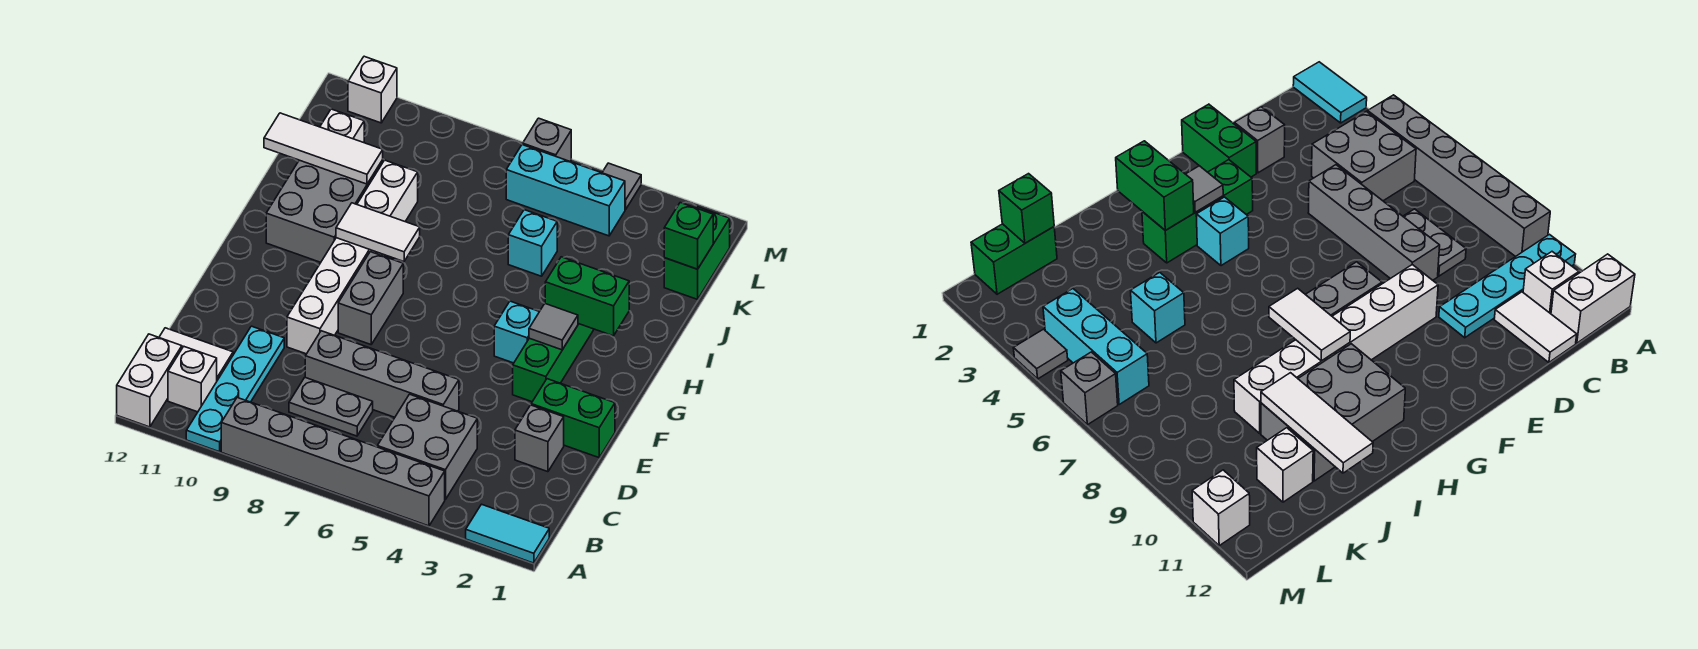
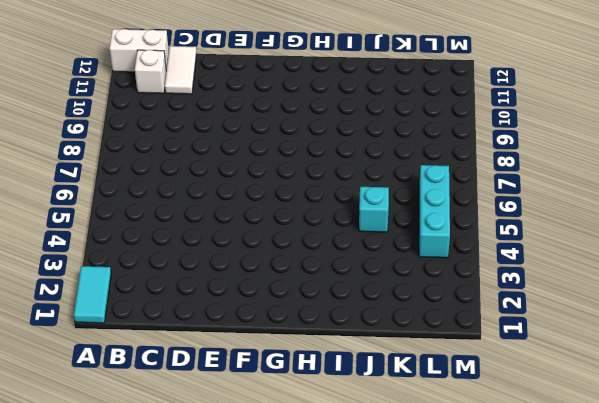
none -> grey brick A4:A9 level 1
none -> cyan plate A10:D10 level 1
none -> grey brick B4:C5 level 1

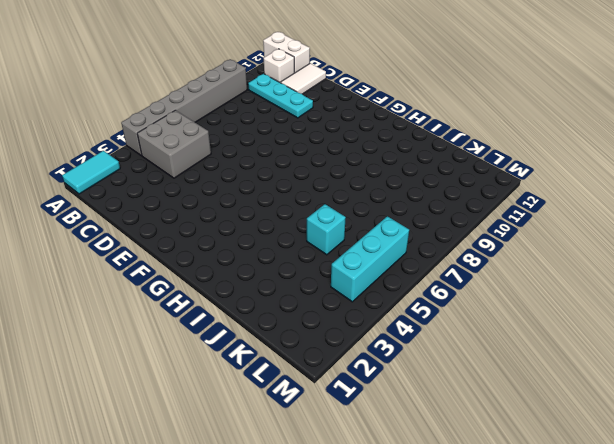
cyan plate B10:D10 level 1 -> cyan plate A10:D10 level 1
none -> grey plate C7:C8 level 1
none -> grey brick D2 level 1
none -> grey brick D5:D8 level 1

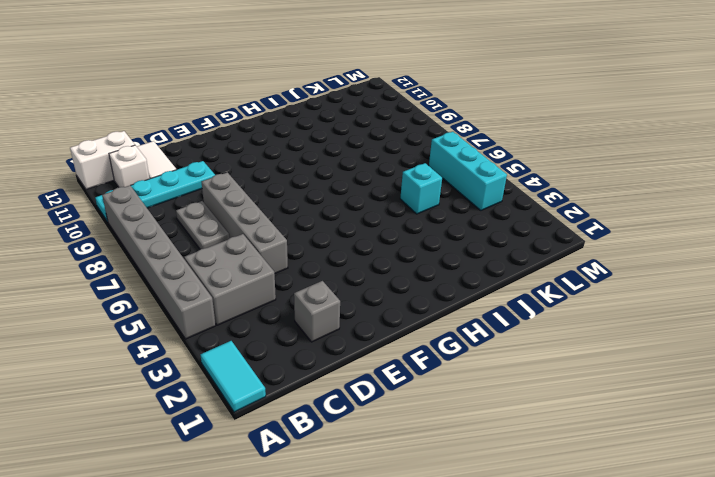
none -> green brick E1:E2 level 1
none -> white brick E9:J9 level 1
none -> green brick F3:H3 level 1

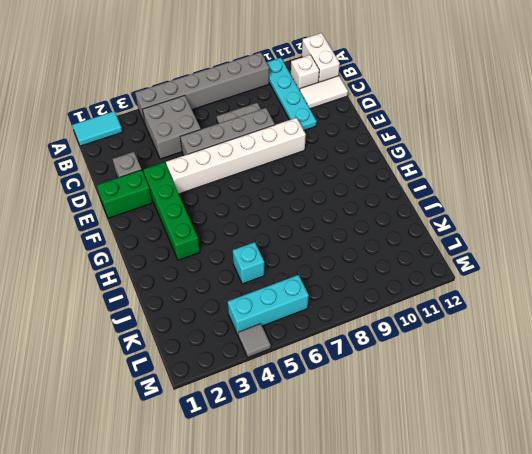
green brick E3:H3 level 1 -> green brick F3:H3 level 1
white brick E4:E9 level 1 -> white brick E9:J9 level 1
none -> grey brick F8:G8 level 1
none -> cyan brick G4 level 1
none -> grey brick H10:J11 level 1

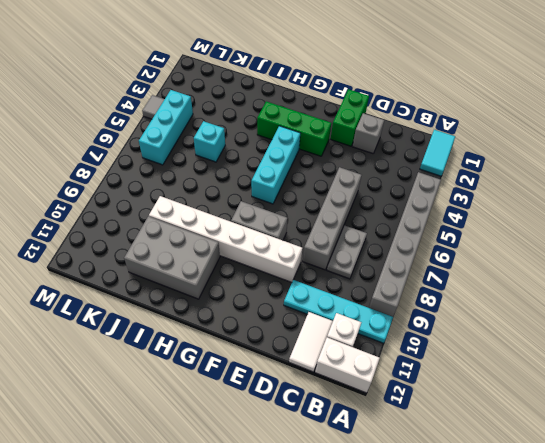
cyan brick G4:G6 level 1 -> cyan brick G4 level 1
none -> grey brick B4:C5 level 1
none -> green brick K1:L1 level 1
none -> white brick K11 level 1

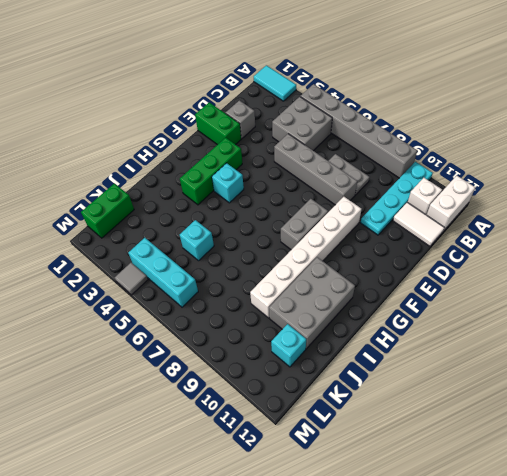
cyan brick K11 level 1 -> white brick K11 level 1
none -> grey brick M6 level 1
none -> white brick M11 level 1
none -> grey tile G3 level 2

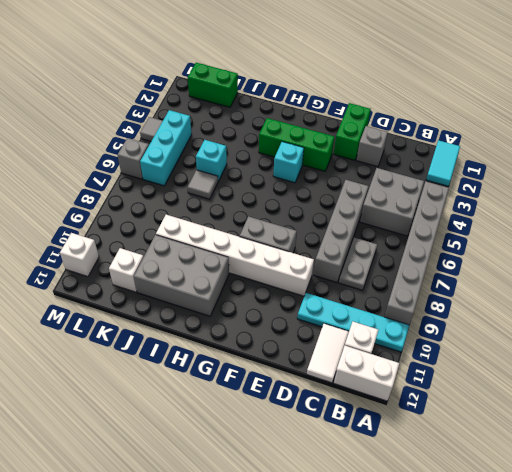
grey tile J6 level 1 -> grey tile G3 level 2
none -> green brick H2:H3 level 2
none -> white tile H8:H9 level 2
none -> white tile J10:J12 level 2

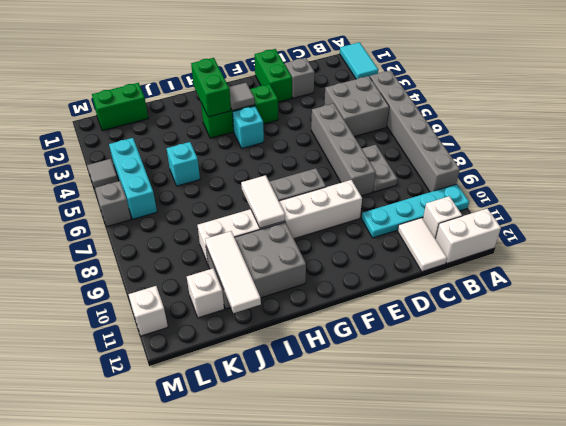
none -> green brick K1 level 2

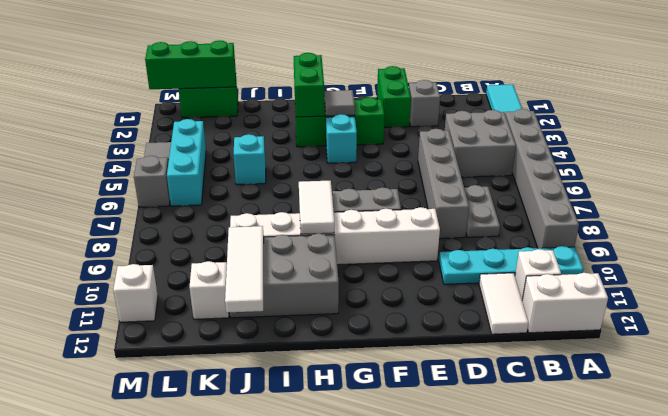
green brick K1:M1 level 2 -> green brick K1 level 2

